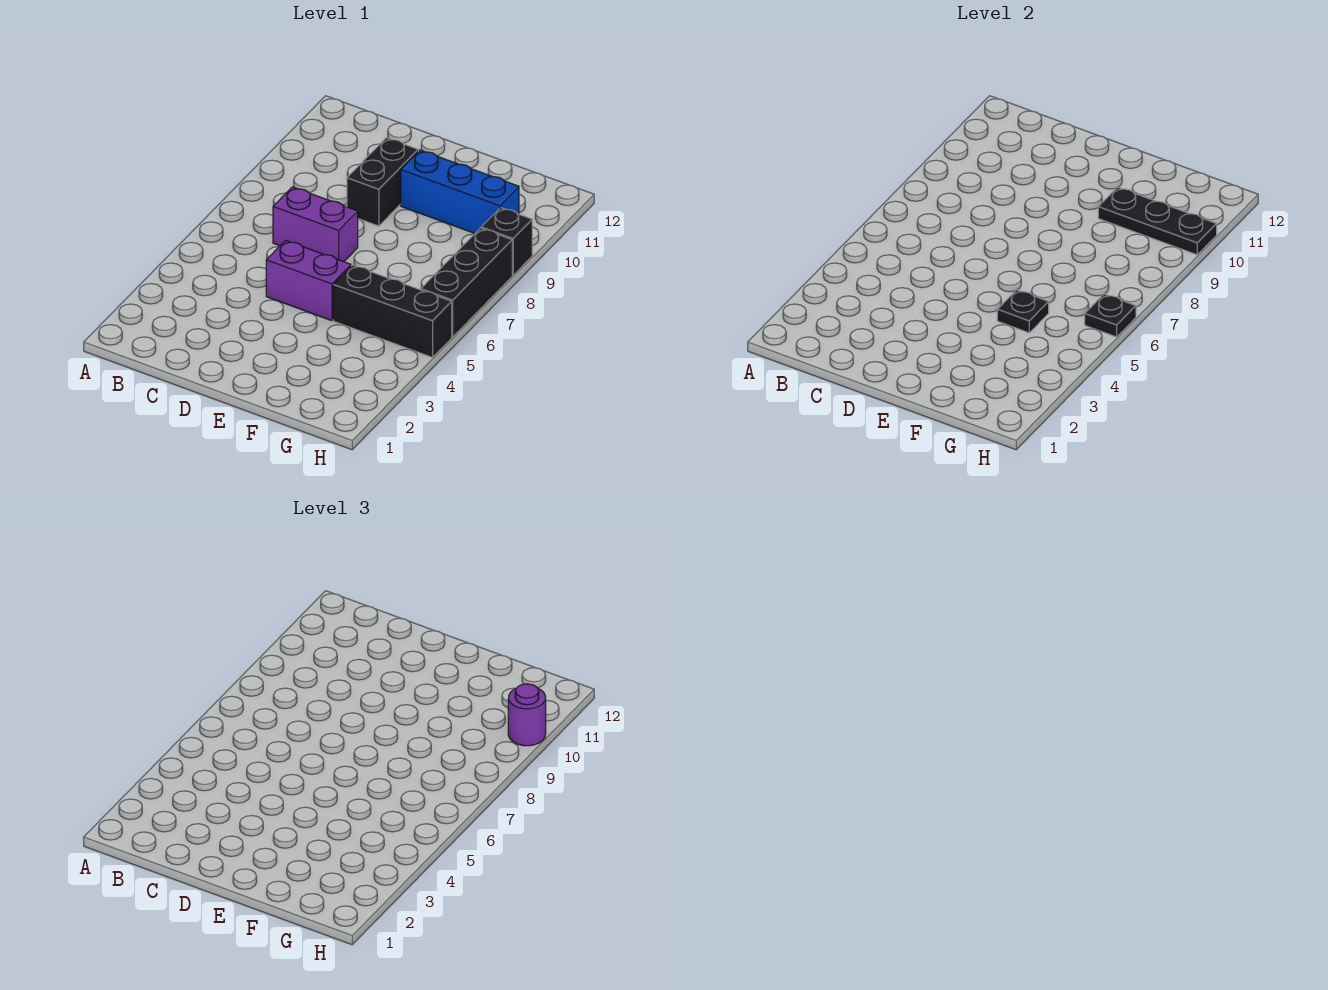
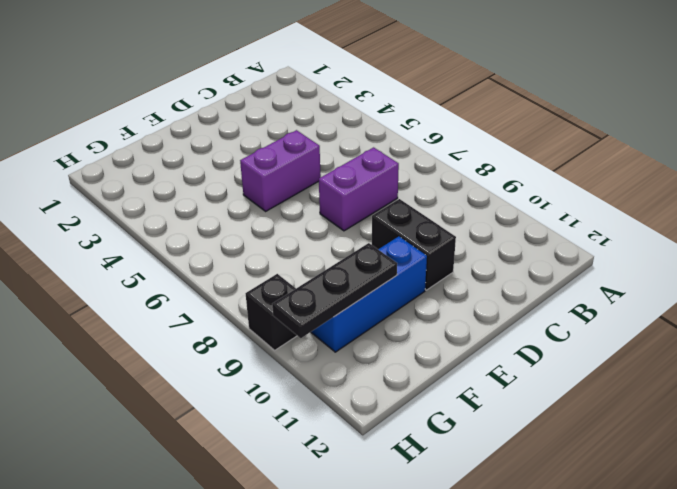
none -> black brick F5:H5 level 1
none -> black brick H6:H8 level 1

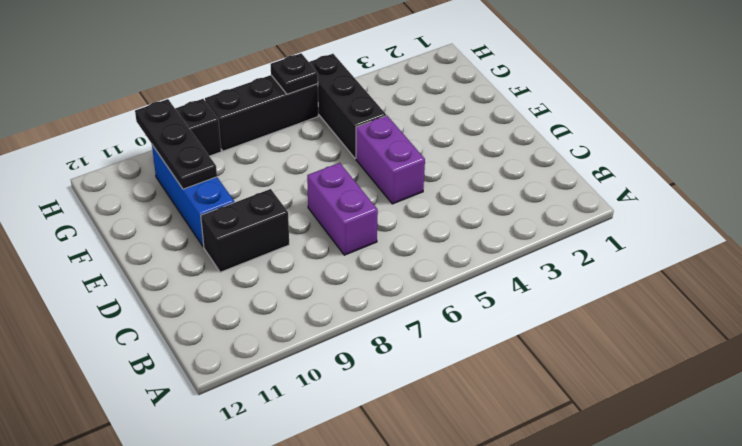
none -> black plate F5 level 2
none -> purple round brick H10 level 3

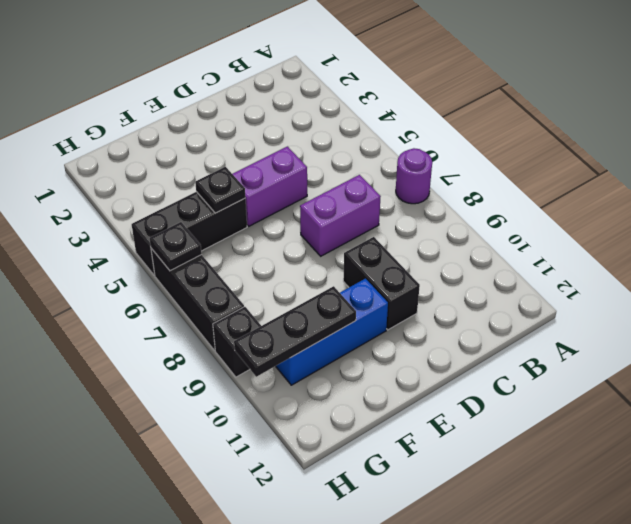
purple round brick A7 level 1 -> purple round brick H10 level 3

